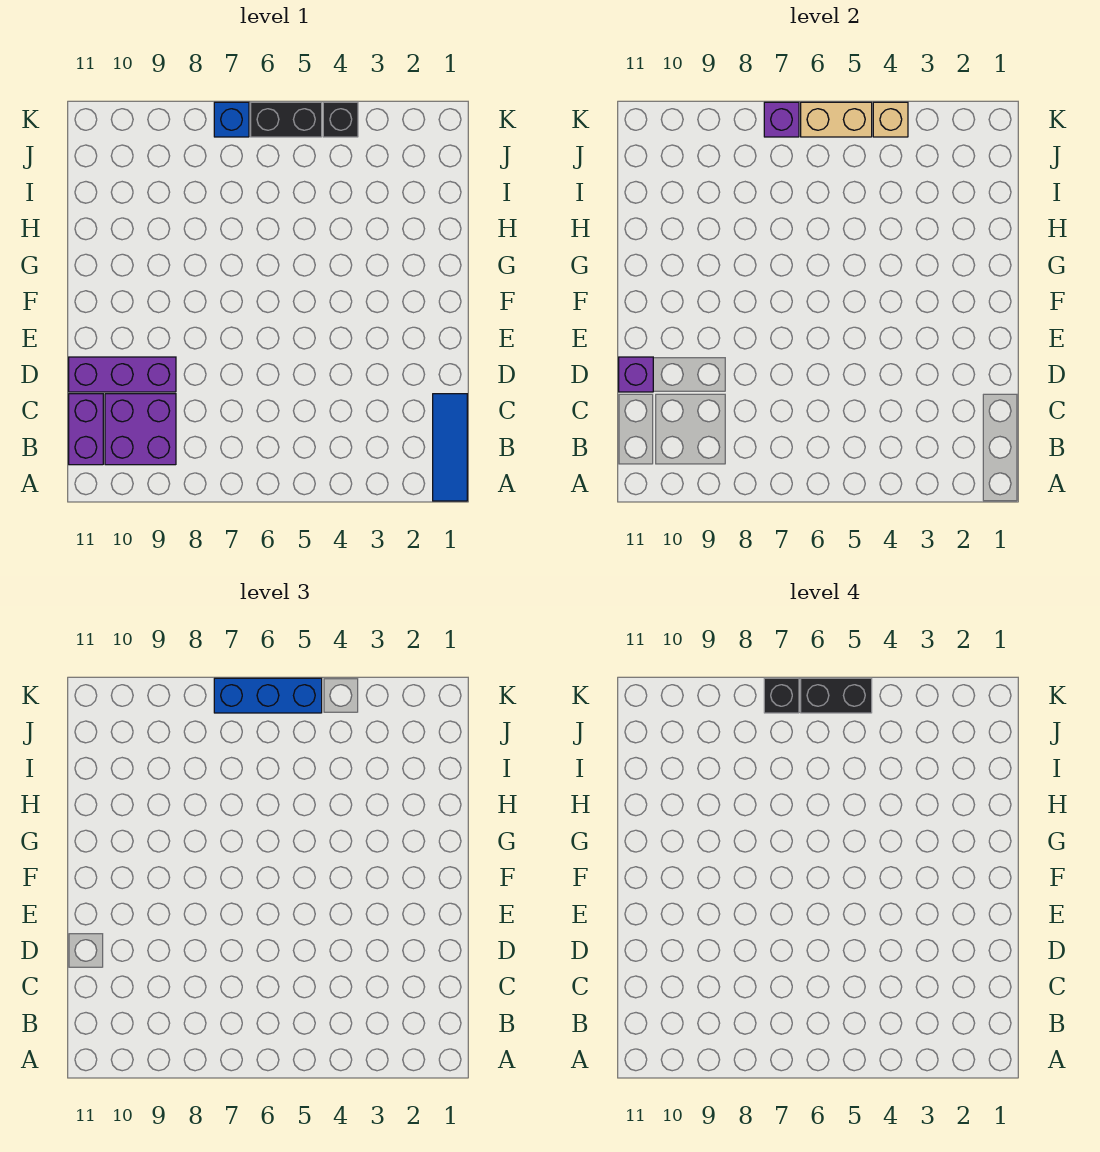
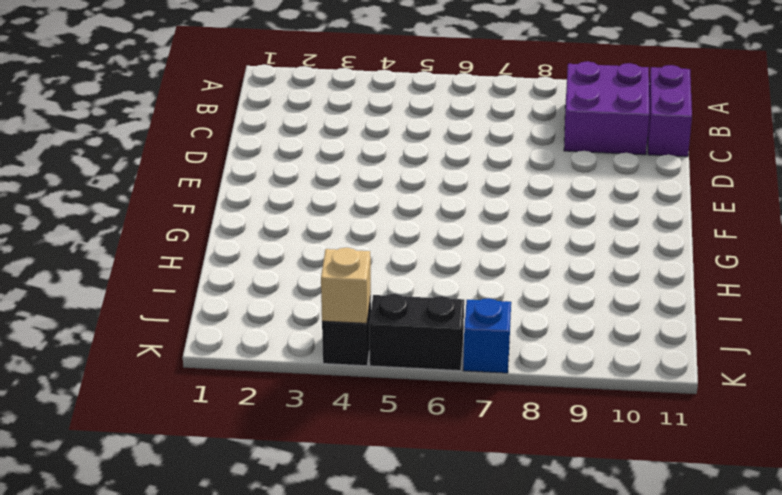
none -> blue tile A1:C1 level 1
none -> purple brick D9:D11 level 1
none -> purple brick D11 level 2

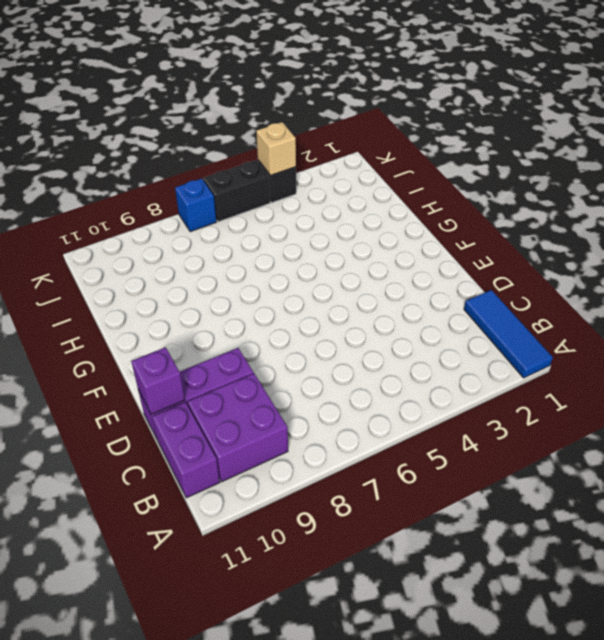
none -> tan brick K5:K6 level 2
none -> purple brick K7 level 2
none -> blue brick K5:K7 level 3

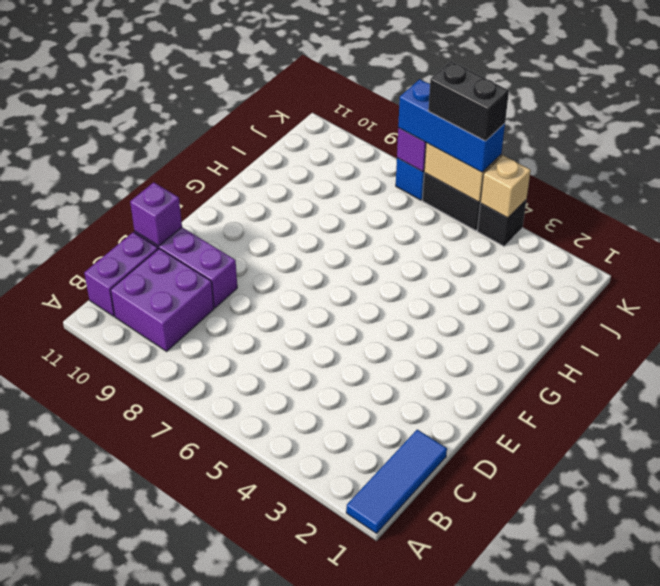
none -> black brick K7 level 4

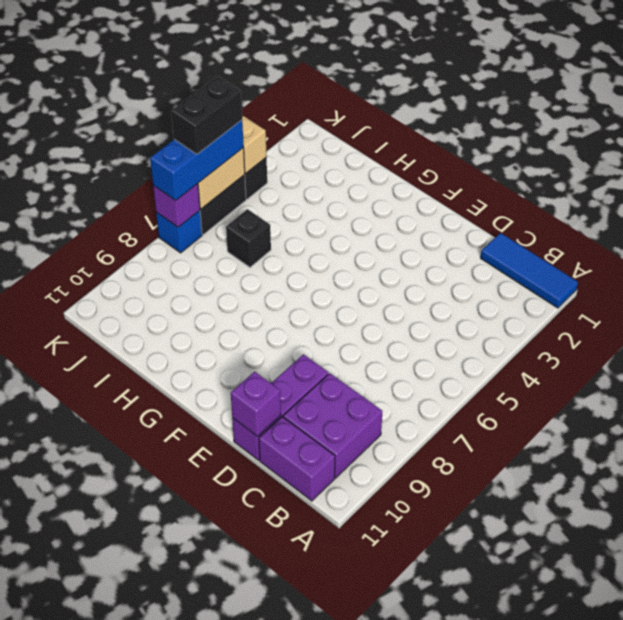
black brick I6 level 1 -> black brick K7 level 4

